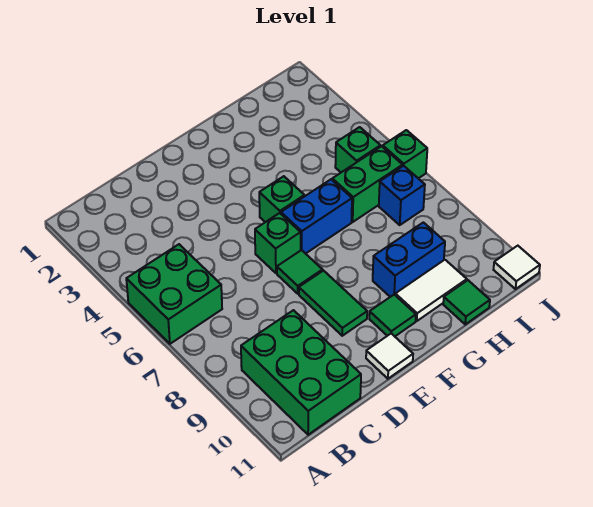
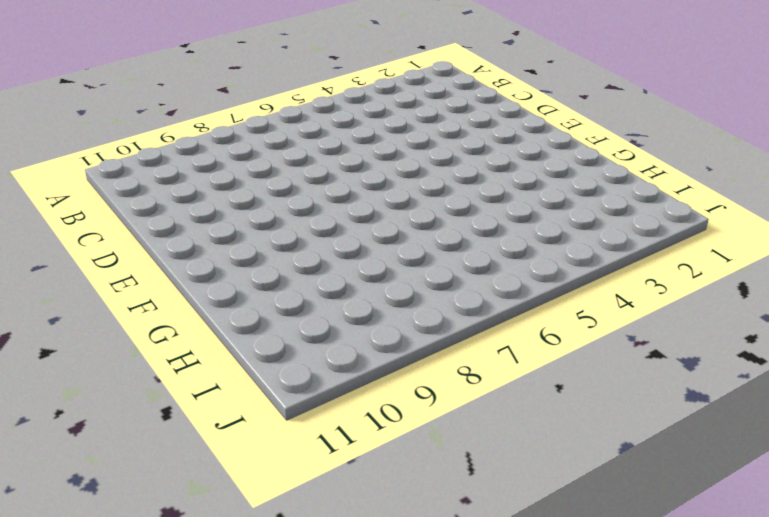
none -> green brick A5:B6 level 1
none -> green brick B9:C11 level 1
none -> green brick E6 level 1

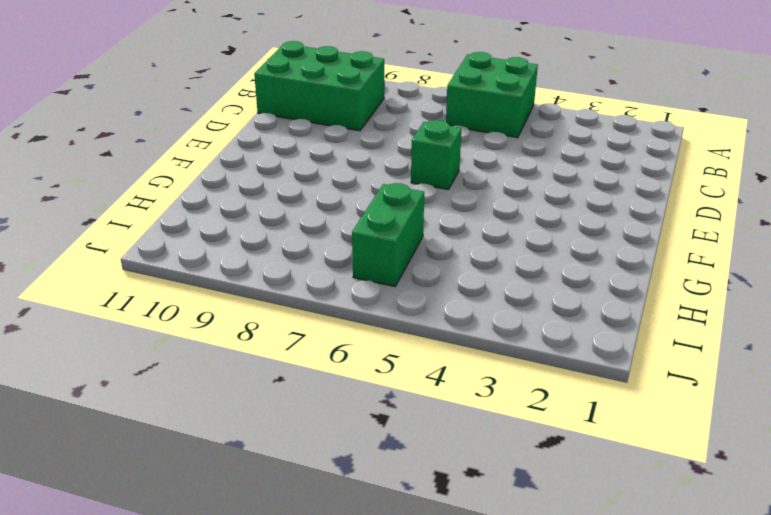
none -> green tile E7 level 1
none -> green tile E8:E9 level 1
none -> white tile E11 level 1

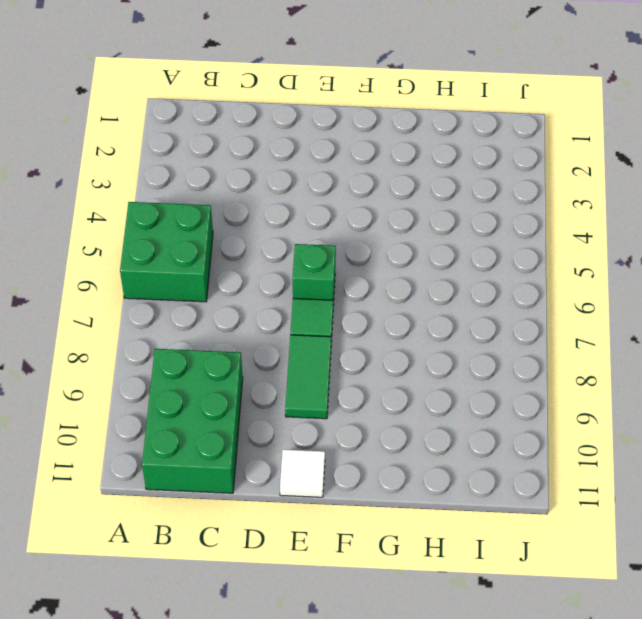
none -> green brick F5 level 1
none -> blue brick F6:G6 level 1
none -> green tile F10 level 1

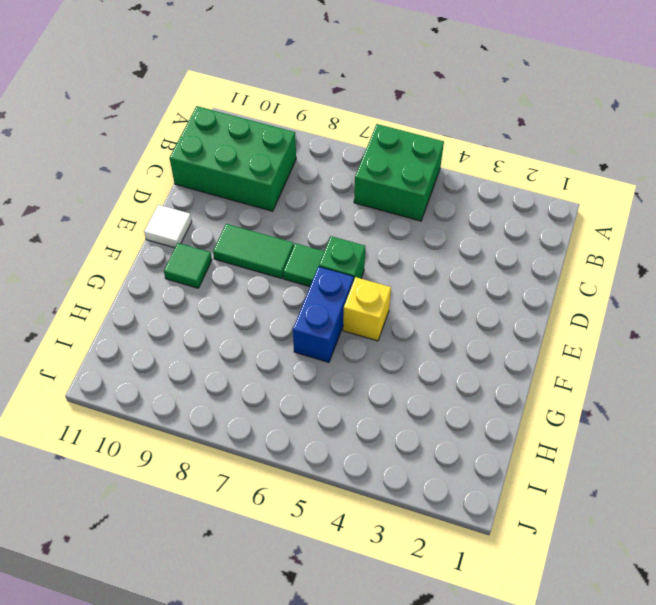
yellow brick F5 level 1 -> green brick F5 level 1
none -> blue brick G9:H9 level 1
none -> white tile G10:H10 level 1
none -> green brick H6:I6 level 1

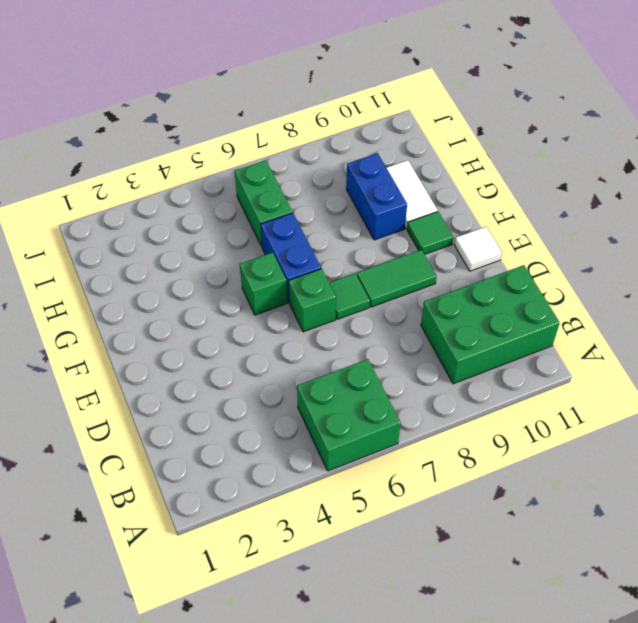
none -> green tile H11 level 1
none -> green brick I5 level 1
none -> blue brick I7 level 1

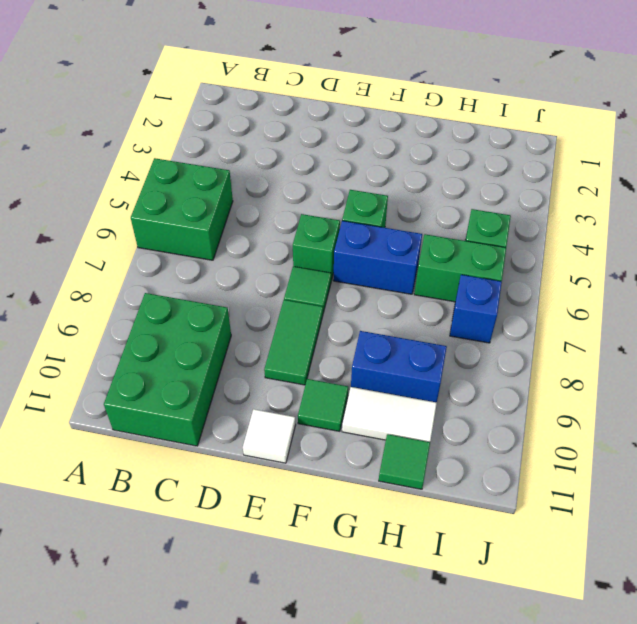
none -> green brick J6 level 1
none -> white tile J11 level 1

